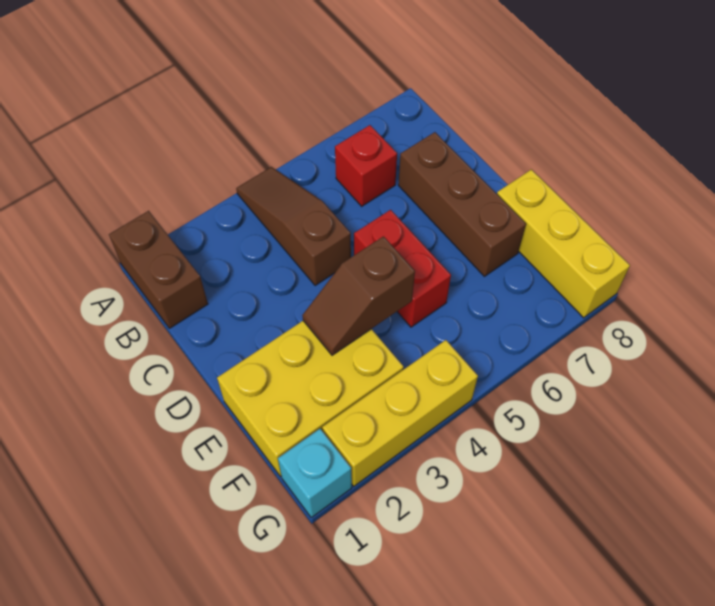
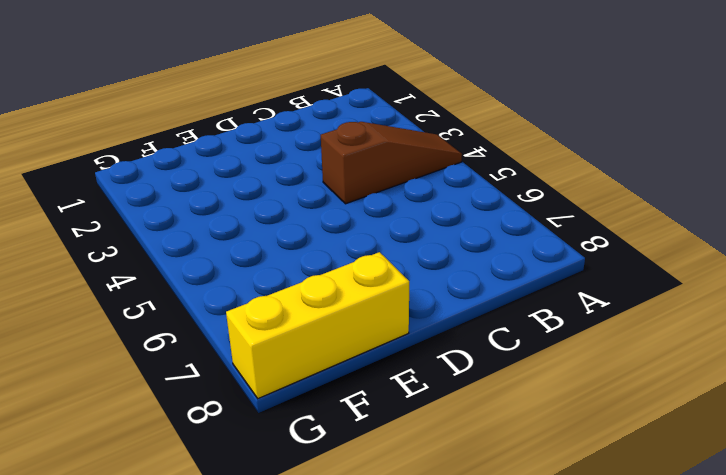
none -> brown brick A1:B1 level 1
none -> red brick B6 level 1

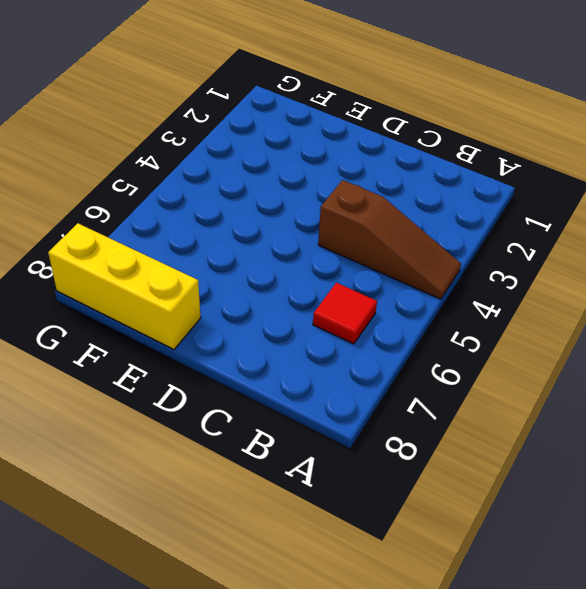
red tile B6 level 1 -> red brick B6 level 1
none -> brown brick A1:B1 level 1
none -> brown brick C7:E7 level 1

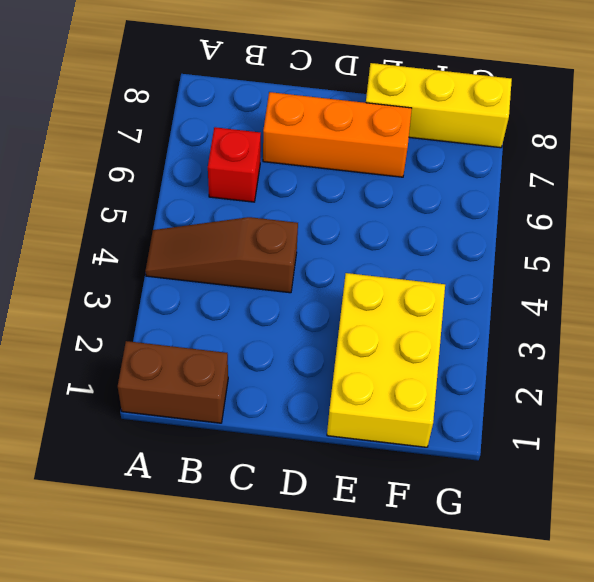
orange brick C7:E7 level 1 -> brown brick C7:E7 level 1
none -> red brick D5:E5 level 1
none -> cyan brick G1 level 1

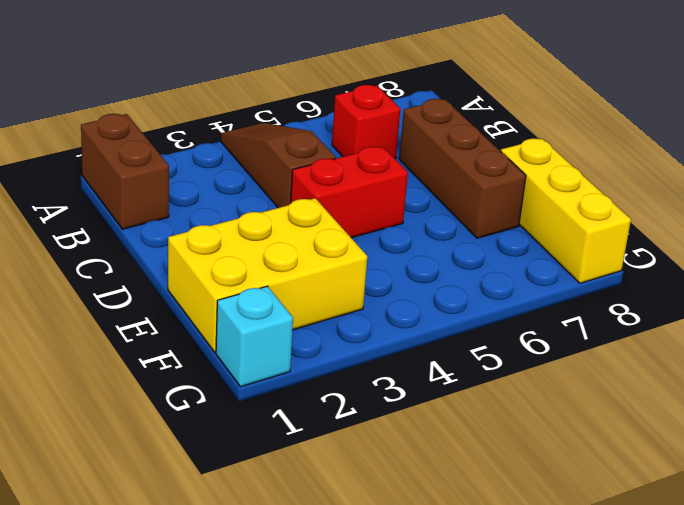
red brick D4:D5 level 1 -> red brick D5:E5 level 1
none -> yellow brick G2:G4 level 1
none -> brown slope E3:E4 level 2 top 4

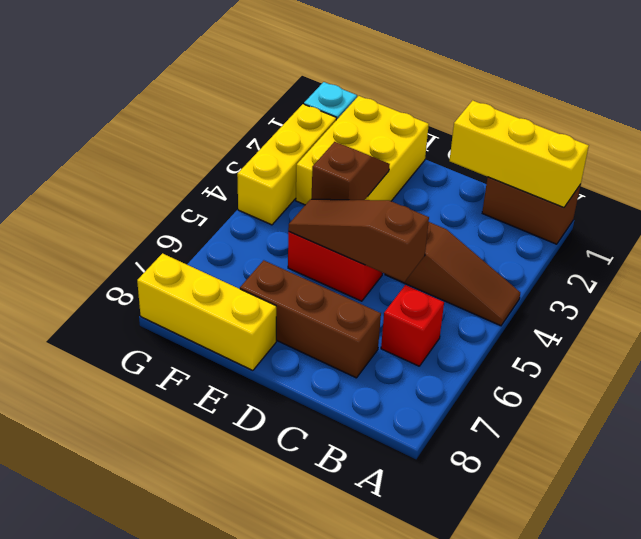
yellow brick A1:C1 level 2 -> none
brown slope C5:E5 level 2 top C -> none

